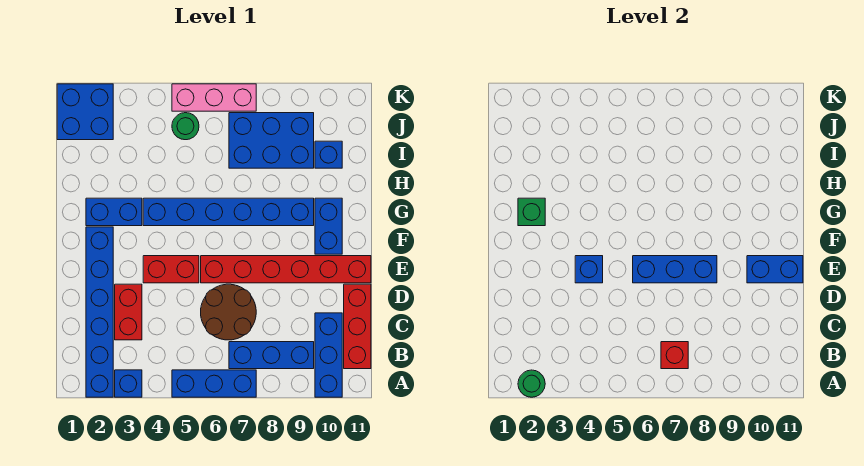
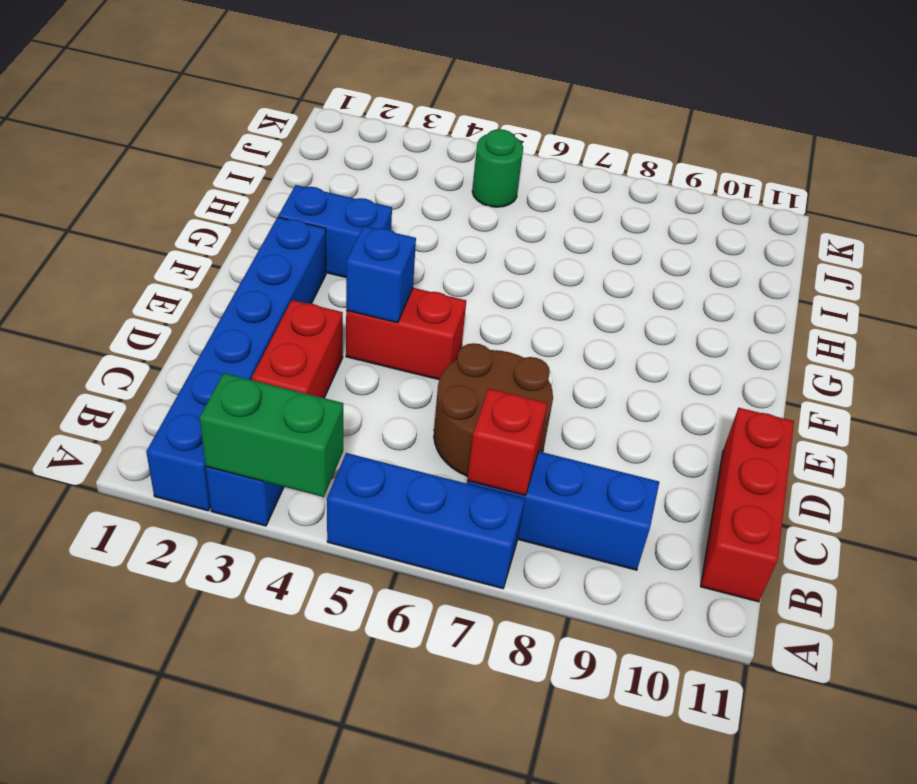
green brick A3:A4 level 2 -> none
none -> blue brick A10:C10 level 1
none -> red brick E6:E11 level 1
none -> blue brick F10:G10 level 1

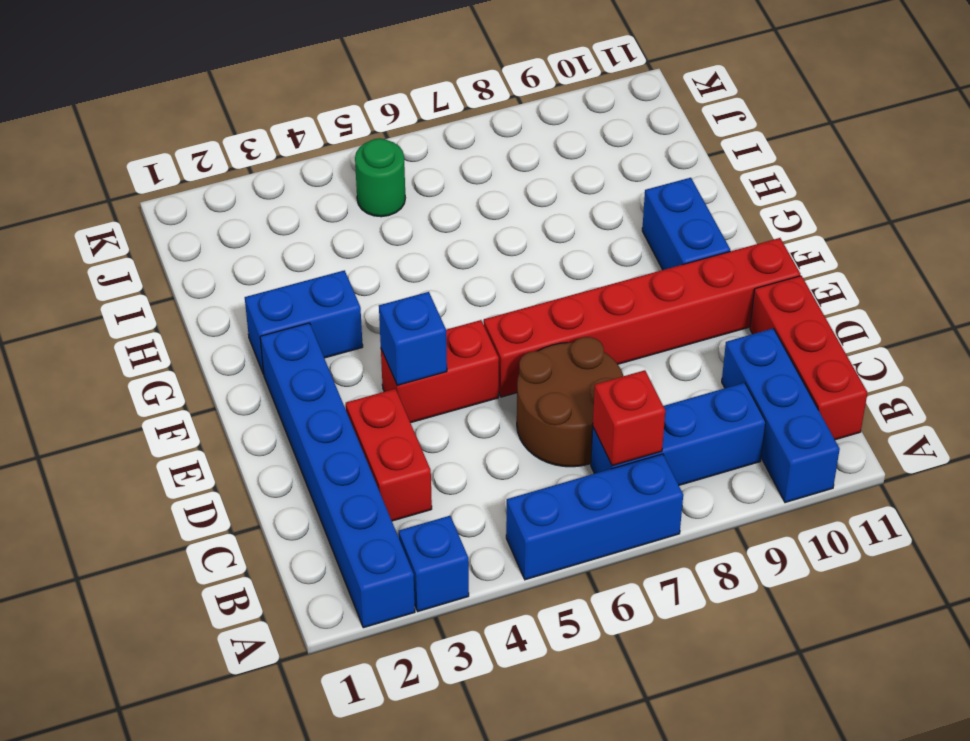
none -> blue brick G4:G9 level 1
none -> blue brick I7:J9 level 1
none -> blue brick I10 level 1

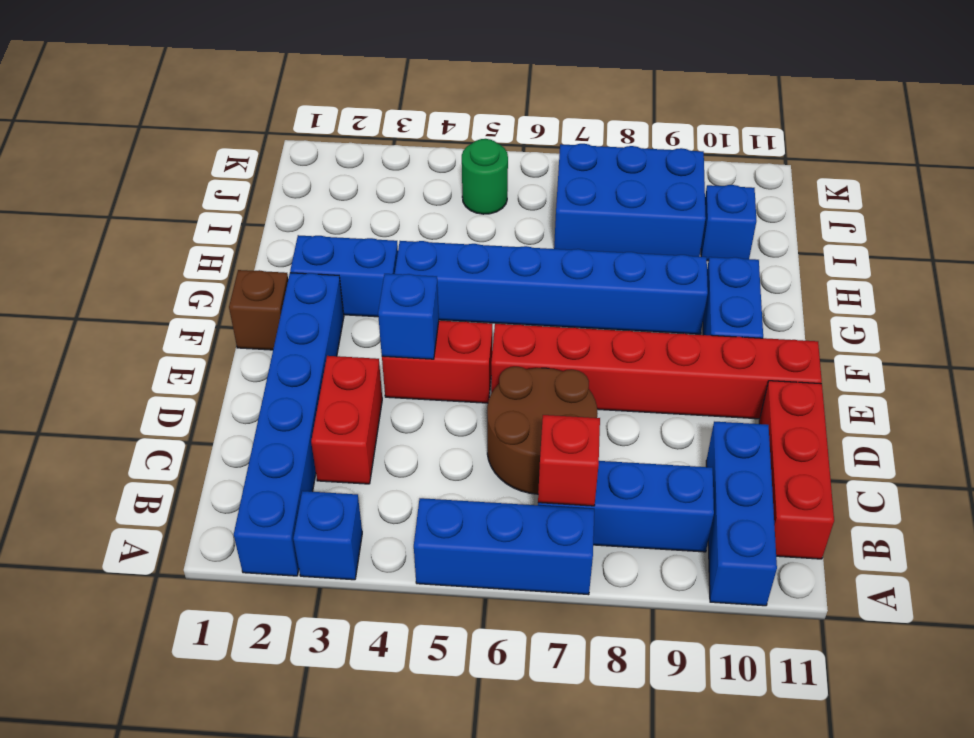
brown brick F1 level 1 -> none
none -> blue brick J1:K2 level 1
none -> pink brick K5:K7 level 1
none -> green round brick A2 level 2

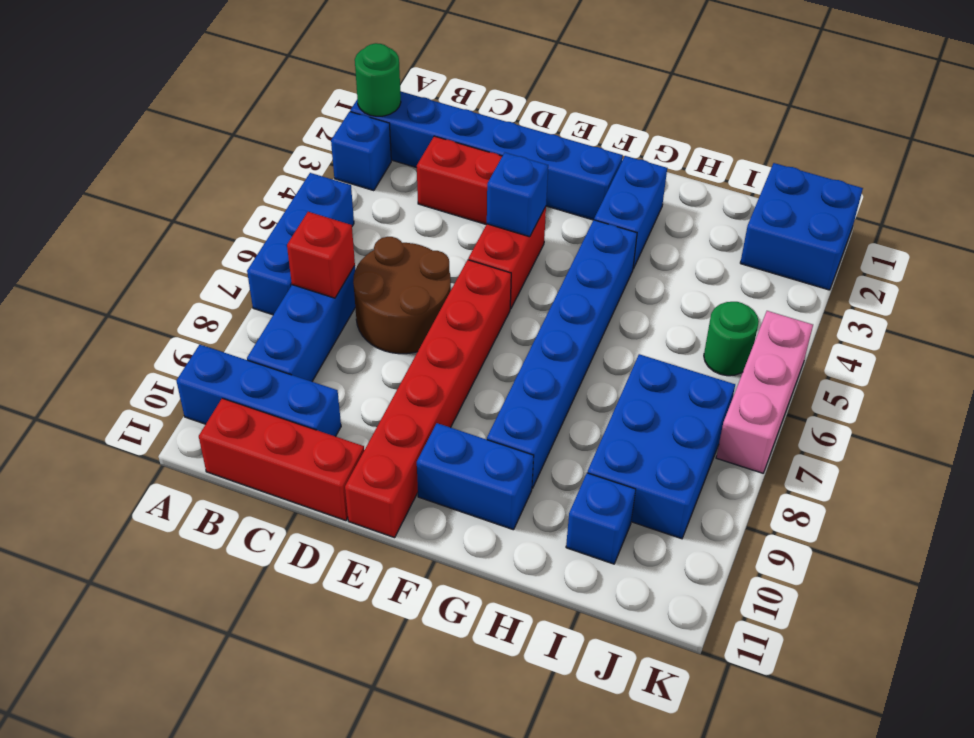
none -> blue brick E6:E8 level 2
none -> blue brick E10:E11 level 2
none -> green brick G2 level 2

